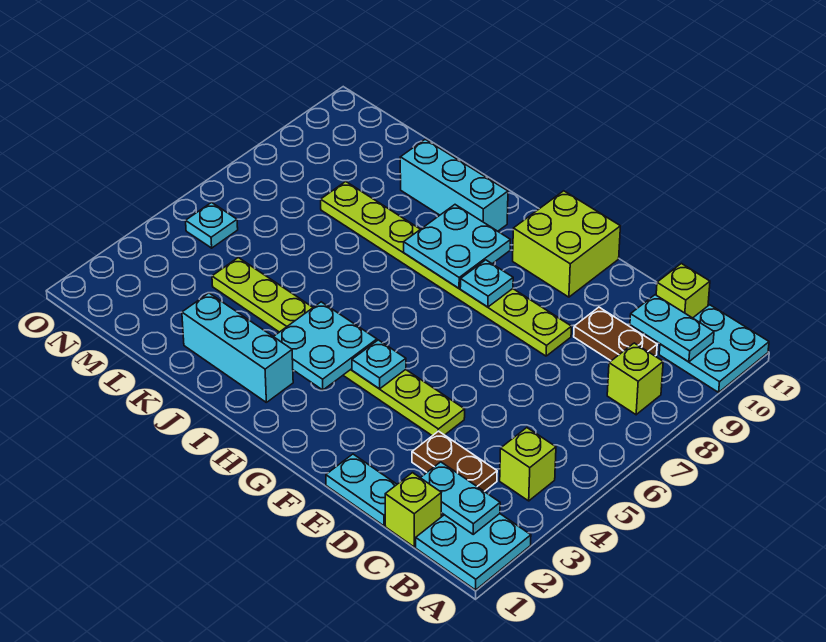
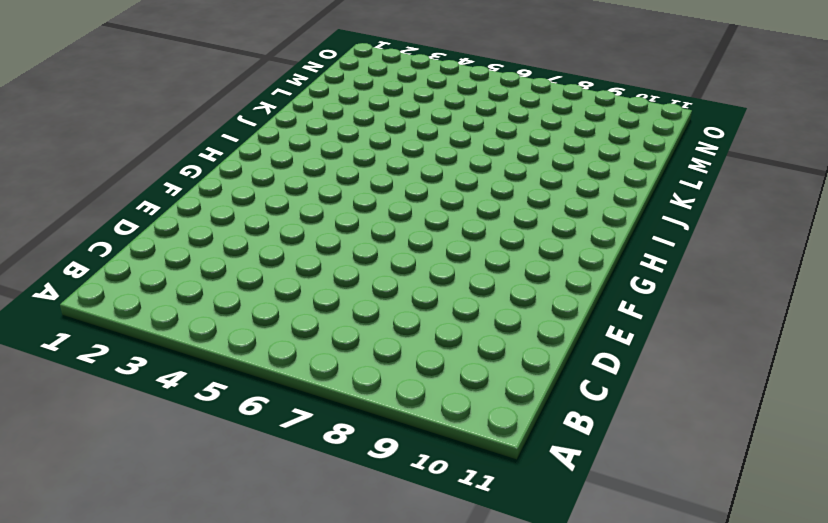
none -> cyan plate A1:B2 level 1
none -> cyan plate A10:B11 level 1
none -> lime brick B4 level 1

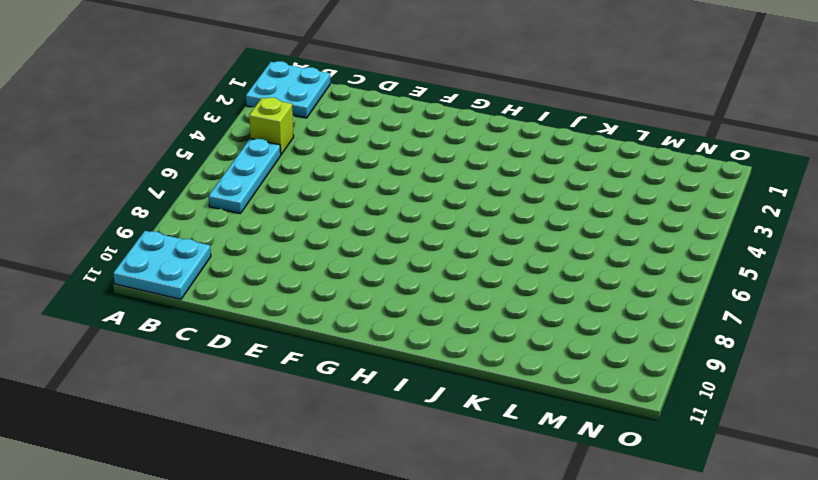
cyan plate B5:B7 level 1 -> none
none -> lime brick B8 level 1
none -> lime brick C1 level 1
none -> brown plate C3:D3 level 1

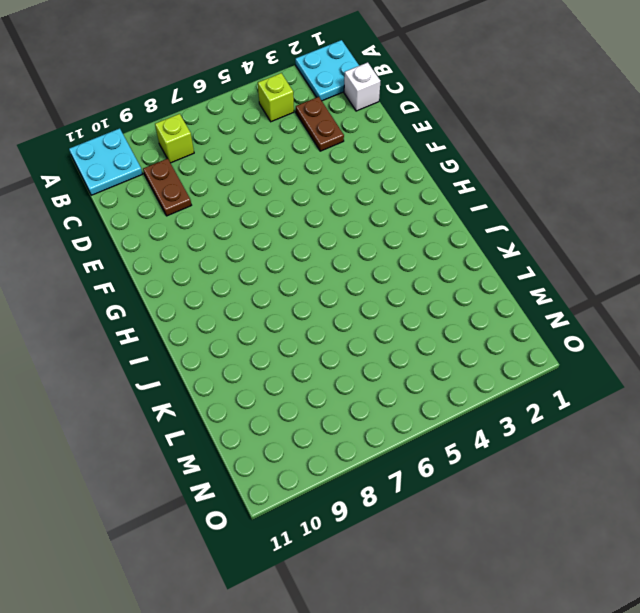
white brick C1 level 1 -> lime brick C1 level 1
none -> lime brick C11 level 1
none -> cyan plate D1:E1 level 1
none -> lime plate E4:L4 level 1

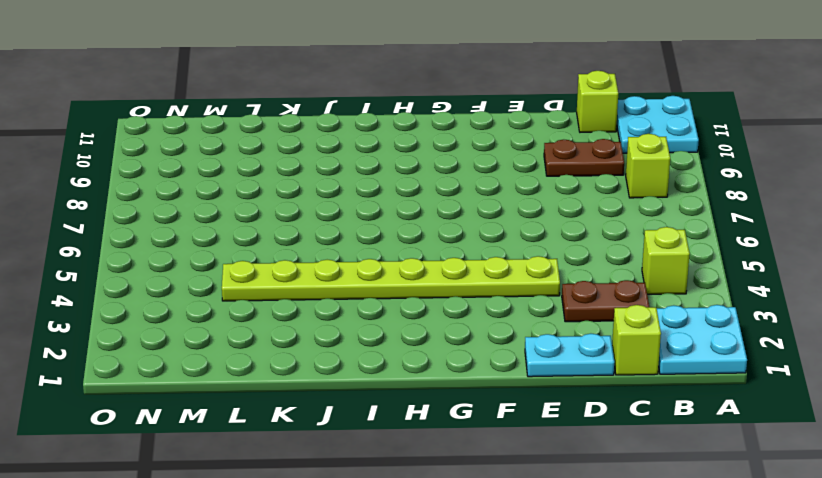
none -> lime plate E8:L8 level 1
none -> lime brick F10:G11 level 1
none -> cyan brick I2:K2 level 1

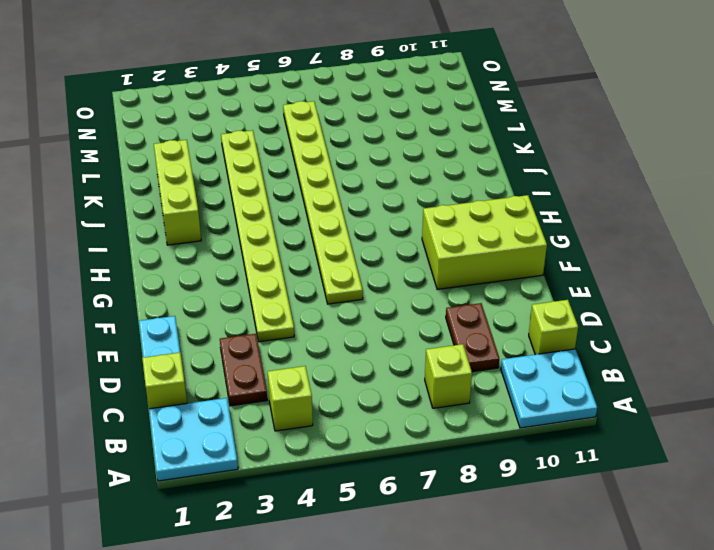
lime plate F6:M6 level 1 -> lime plate E8:L8 level 1
lime brick F9:G11 level 1 -> lime brick F10:G11 level 1
lime brick I2:K2 level 1 -> cyan brick I2:K2 level 1
none -> cyan brick I10:K10 level 1
none -> cyan plate N5 level 1
none -> cyan plate B2:C2 level 2

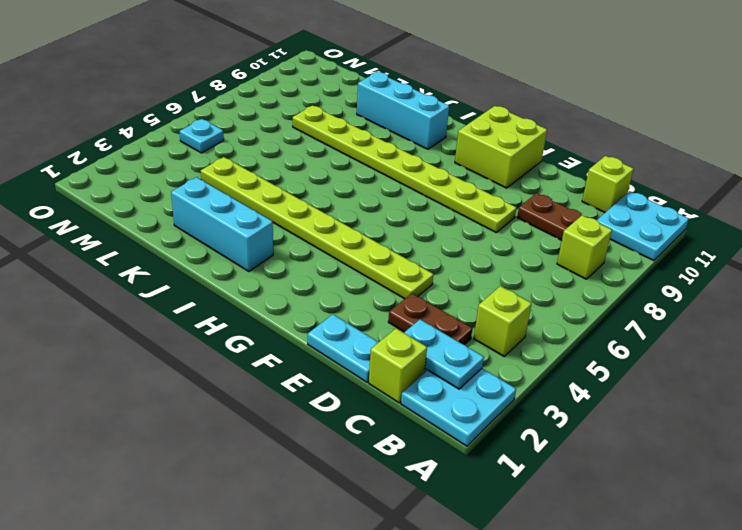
none -> cyan plate B10:C10 level 2
none -> cyan plate G4 level 2
none -> cyan plate G8 level 2

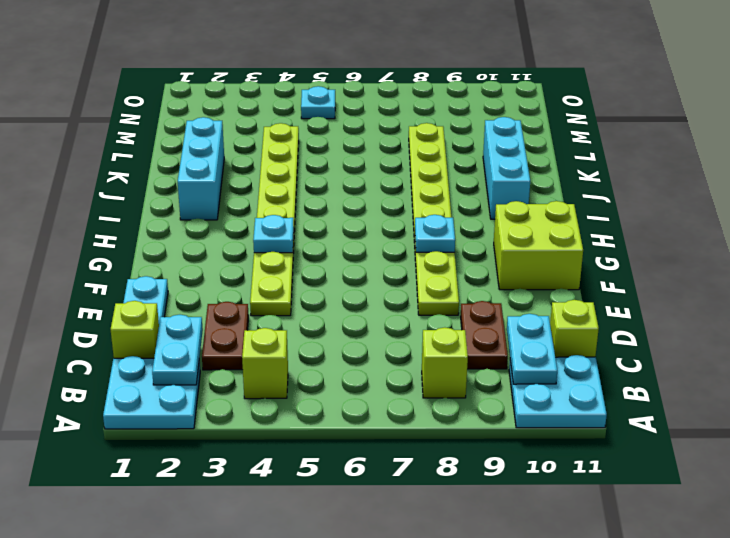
none -> cyan plate H3:I4 level 2
none -> cyan plate H8:I9 level 2

